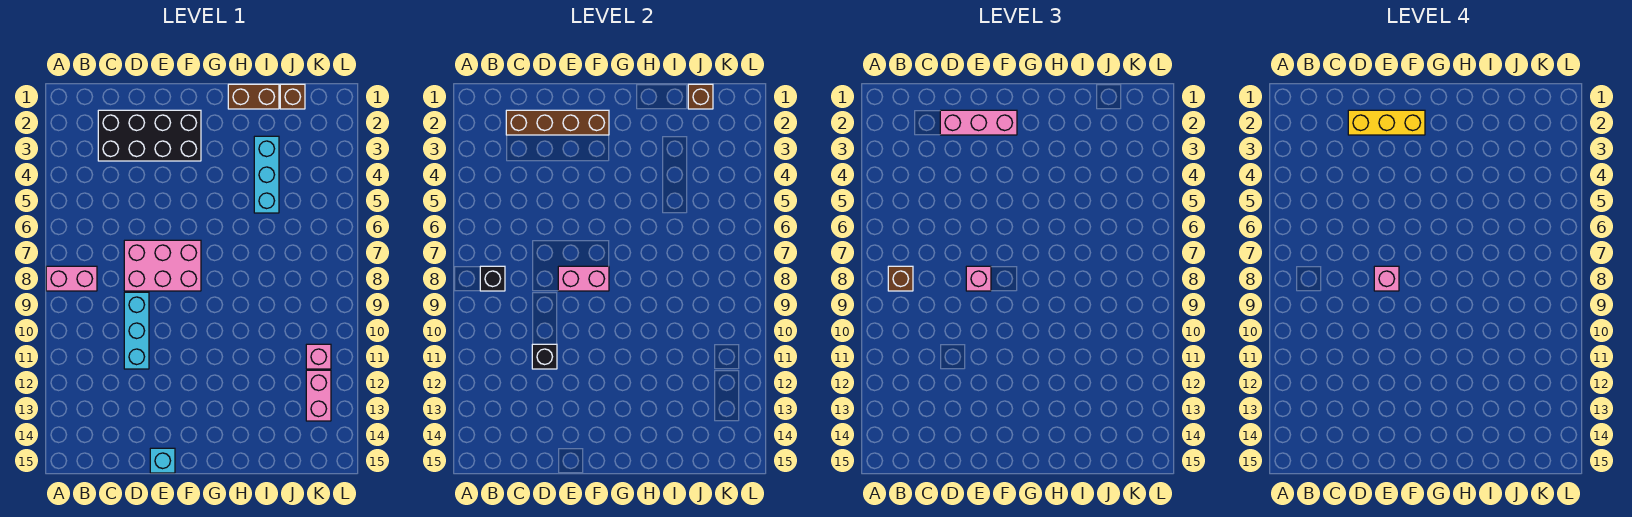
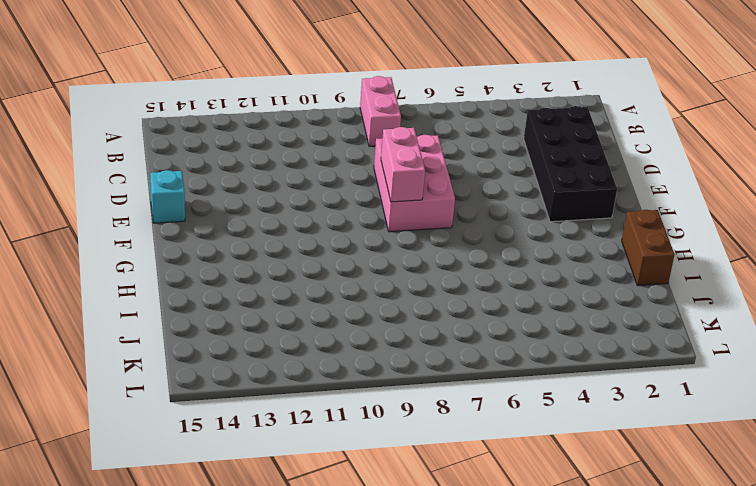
none -> cyan brick D9:D11 level 1
none -> cyan brick I3:I5 level 1
none -> brown brick J1 level 1

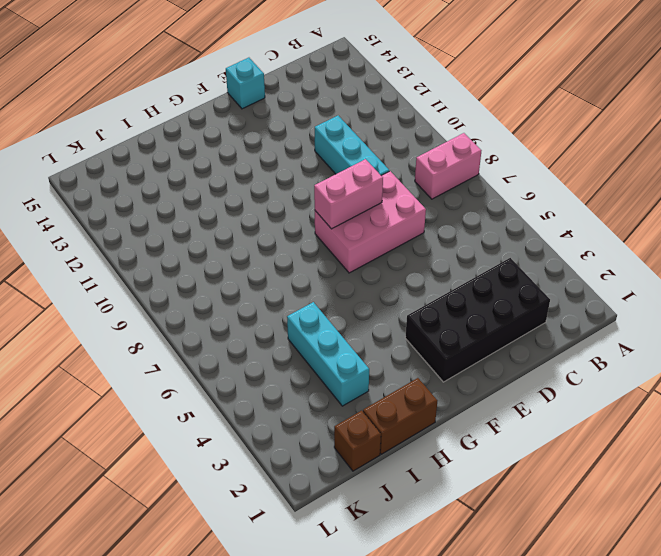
none -> pink brick K11 level 1
none -> pink brick K12:K13 level 1
none -> black brick B8 level 2

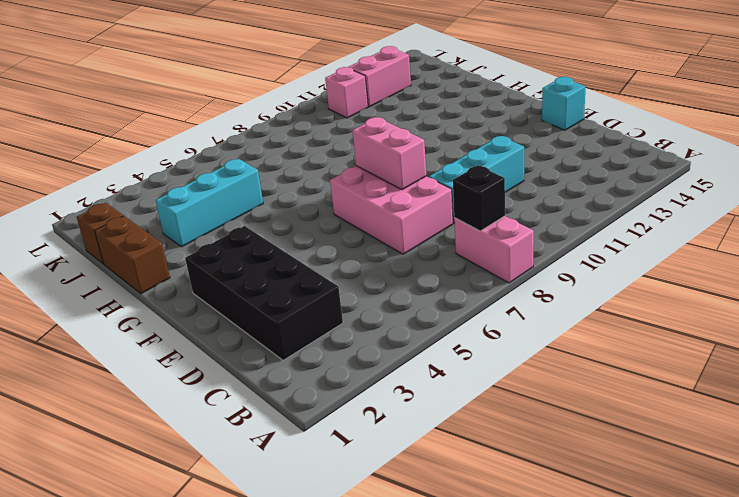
none -> brown brick C2:F2 level 2
none -> black brick D11 level 2
none -> brown brick J1 level 2

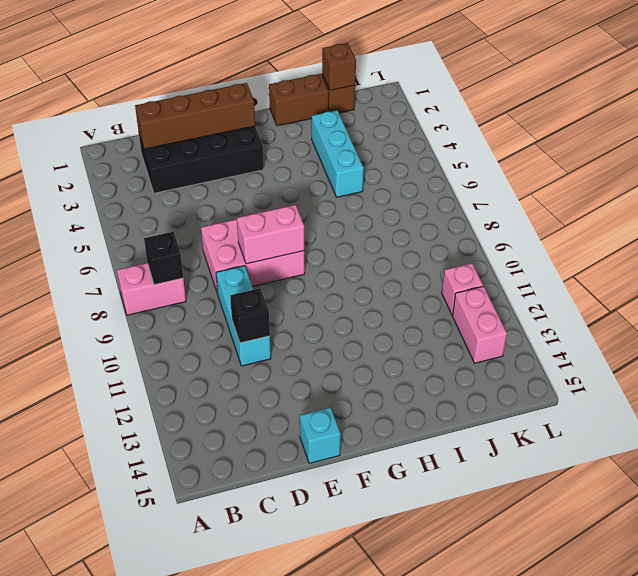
none -> brown brick B8 level 3
none -> pink brick D2:F2 level 3
none -> pink brick E8 level 3

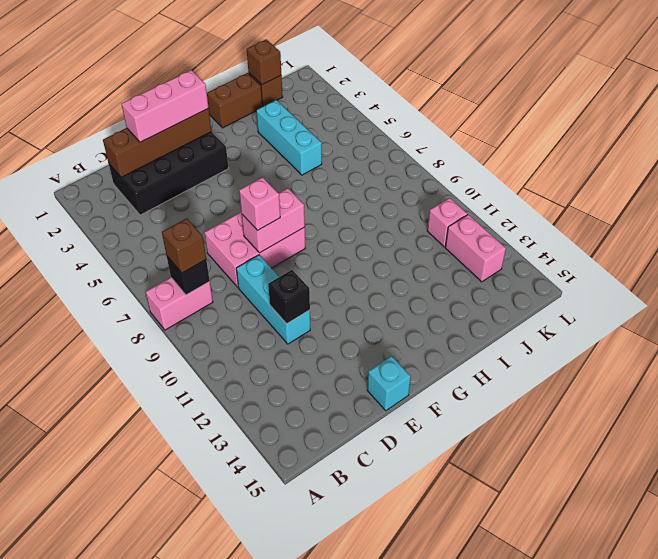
none -> yellow brick D2:F2 level 4
none -> pink brick E8 level 4

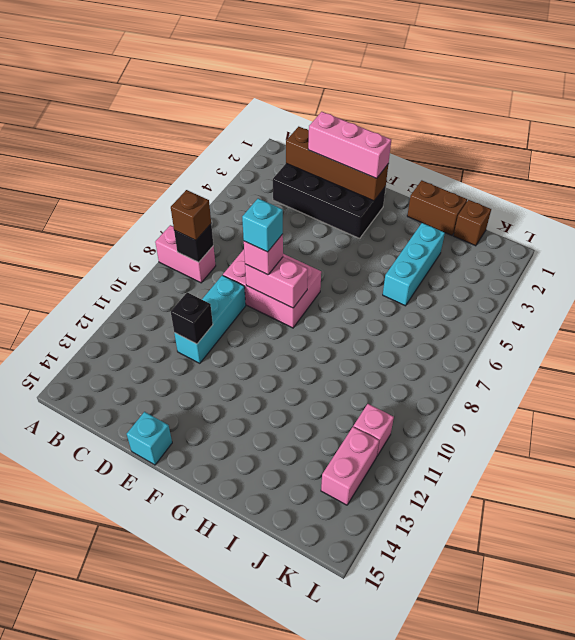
cyan brick E8 level 4 -> pink brick E8 level 4
none -> brown brick J1 level 2
none -> yellow brick D2:F2 level 4

